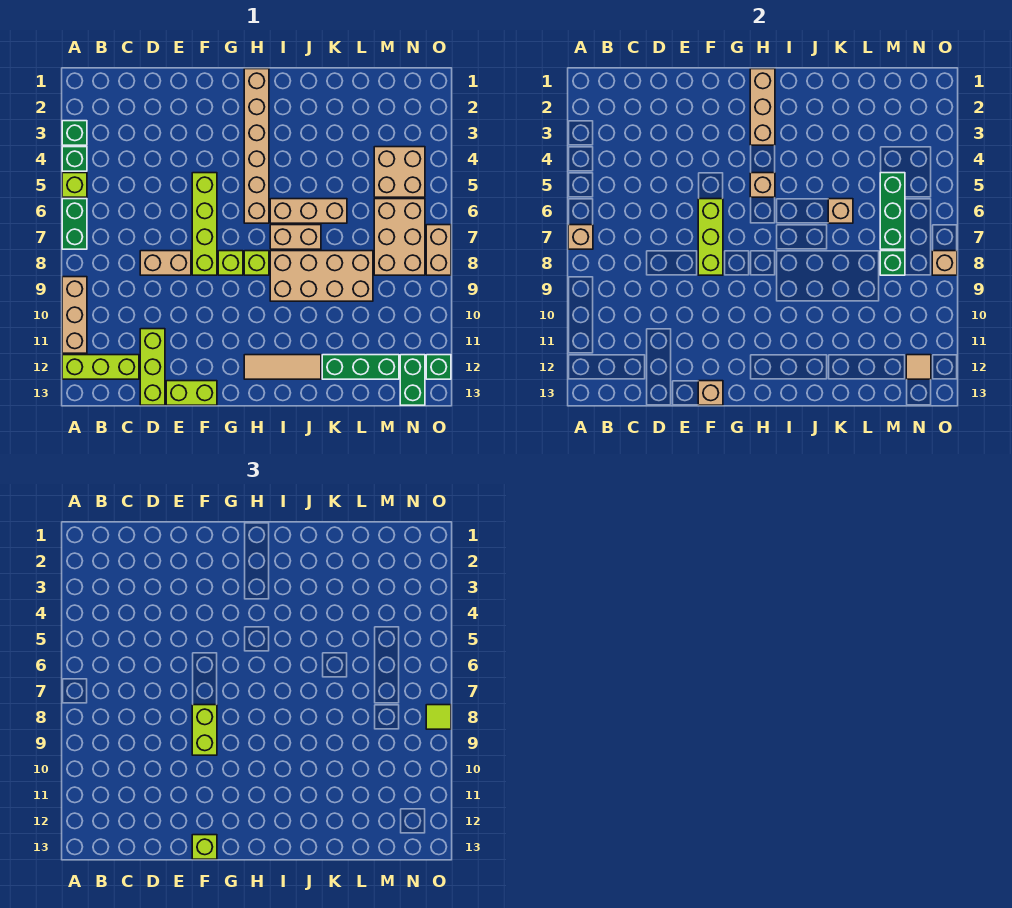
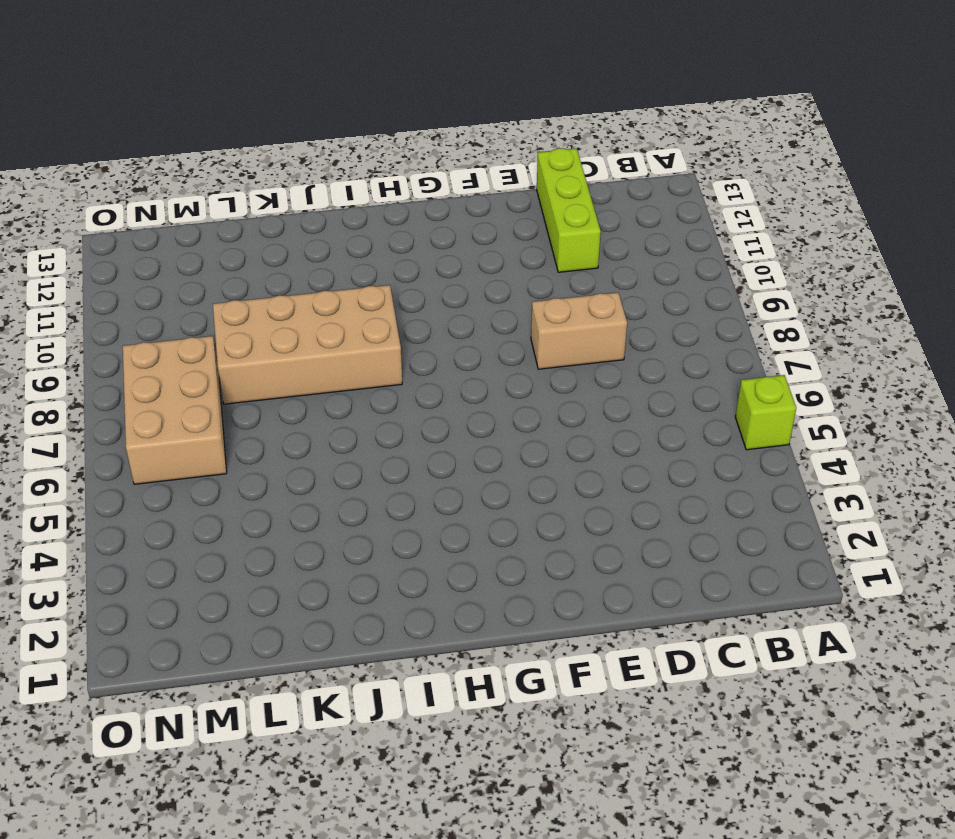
none -> green brick A3 level 1
none -> green brick A4 level 1
none -> green brick A6:A7 level 1
none -> tan brick A9:A11 level 1

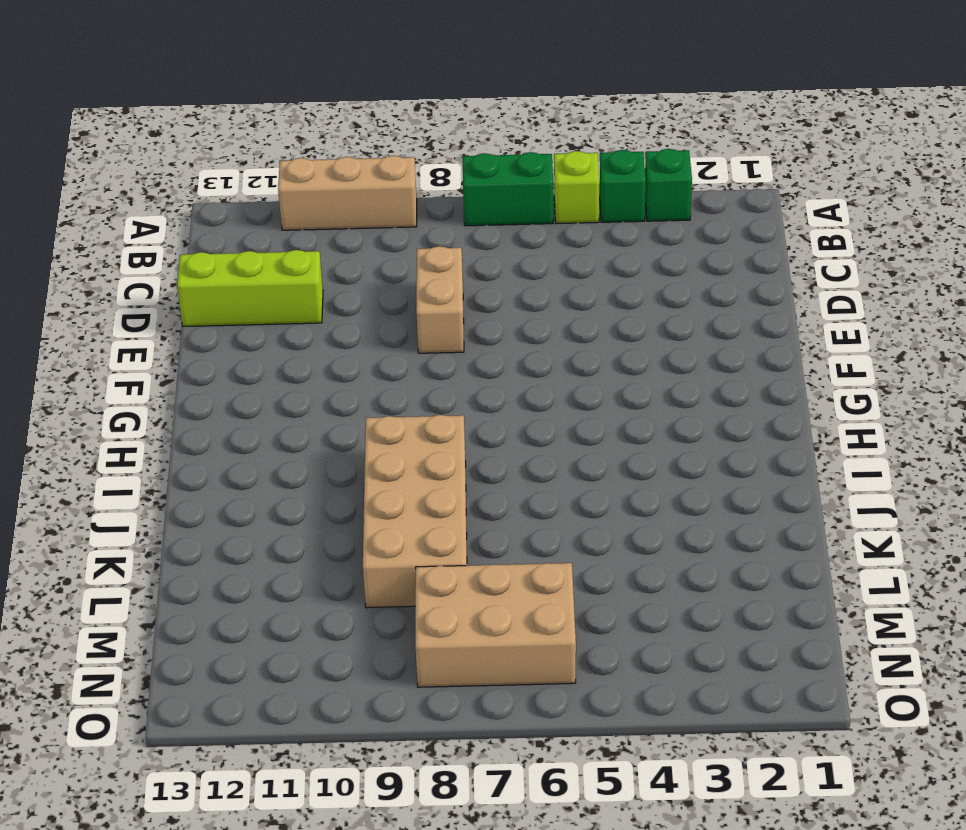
none -> lime brick A12:C12 level 1
none -> lime brick E13:F13 level 1
none -> lime brick F5:F8 level 1
none -> lime brick G8 level 1

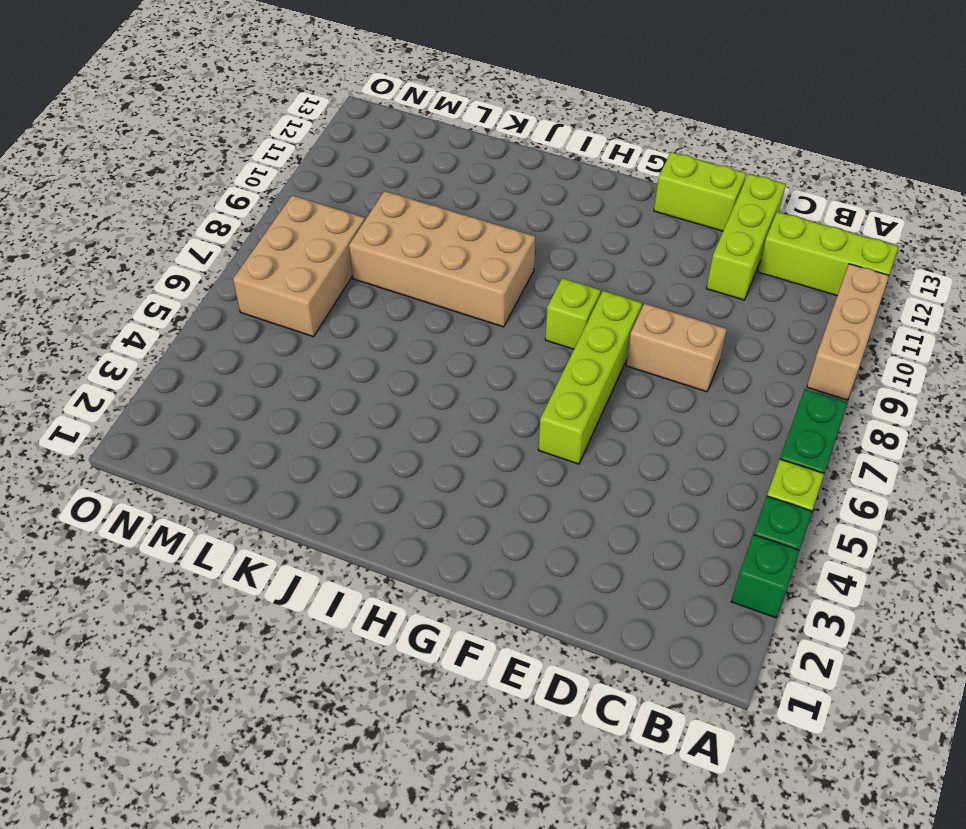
none -> tan brick H1:H6 level 1
none -> lime brick H8 level 1
none -> tan tile H12:J12 level 1
none -> tan brick I6:K6 level 1

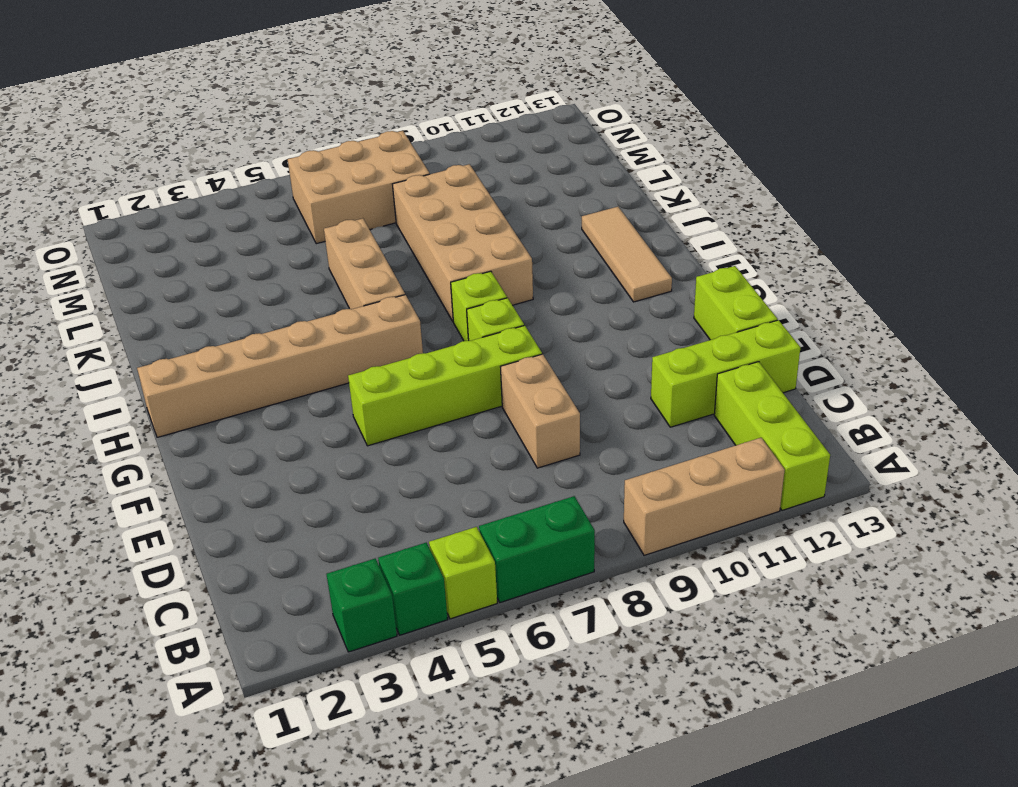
none -> tan brick I7:J7 level 1
none -> green brick K12:M12 level 1
none -> tan brick M4:N5 level 1
none -> green brick N12:N13 level 1

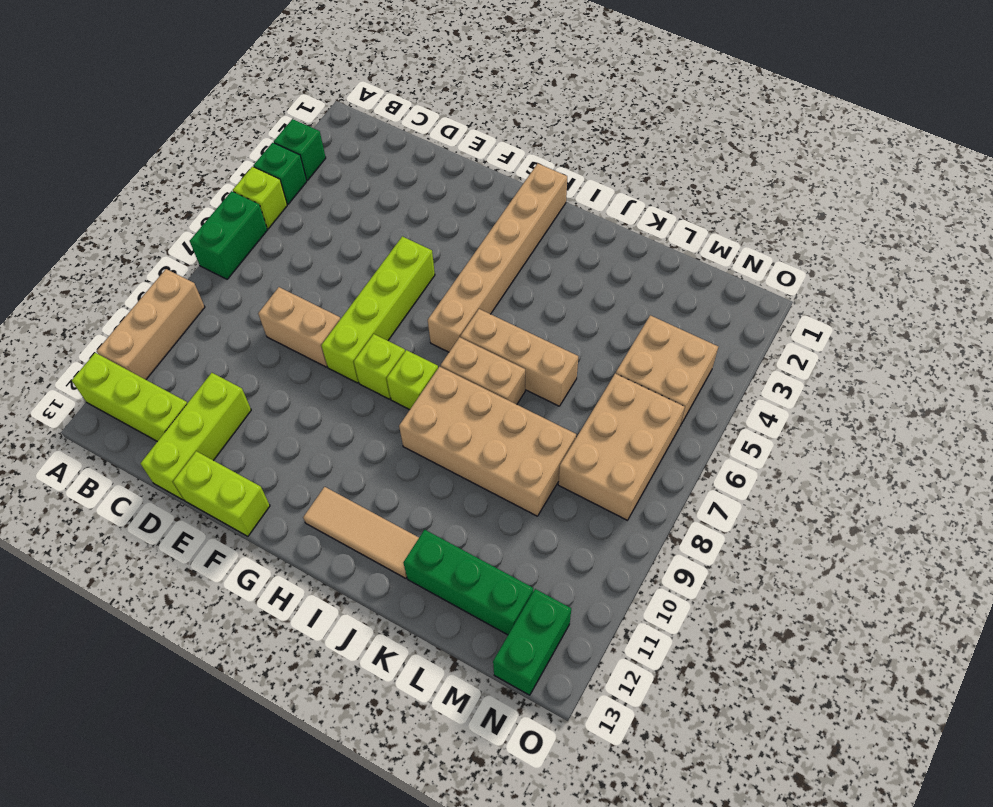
none -> tan brick O7:O8 level 1
none -> green brick O12 level 1
none -> tan brick A7 level 2
none -> lime brick F6:F8 level 2

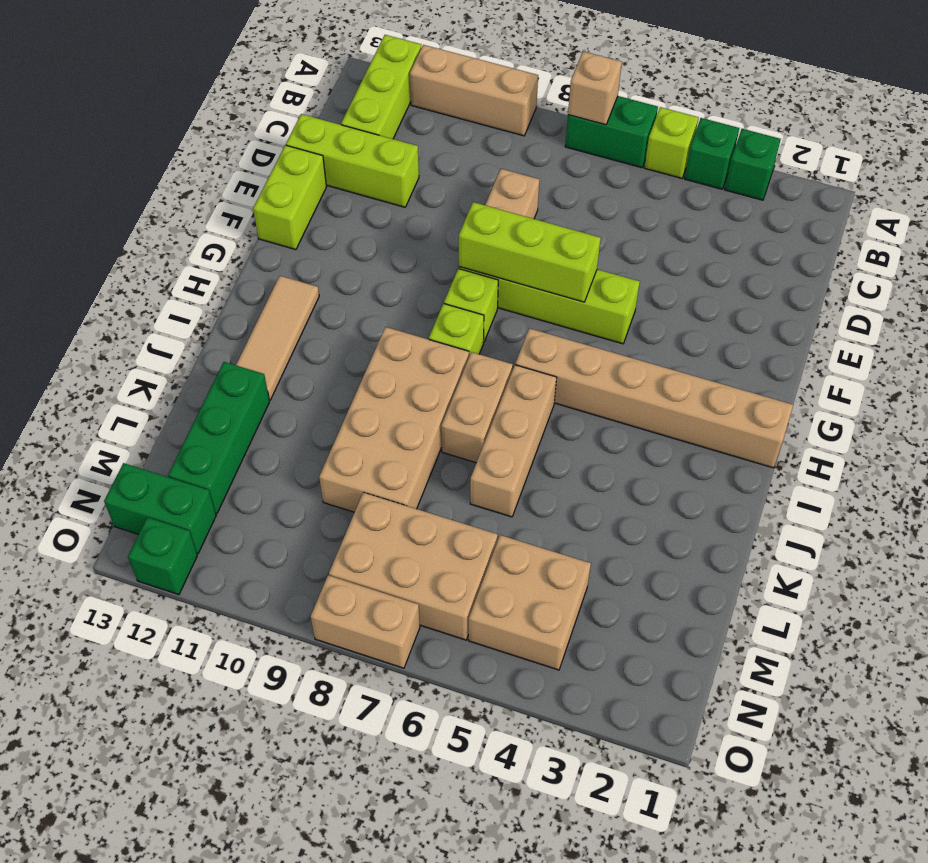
none -> tan brick F13 level 2
none -> tan brick H1:H3 level 2
none -> tan brick H5 level 2
none -> tan brick K6 level 2

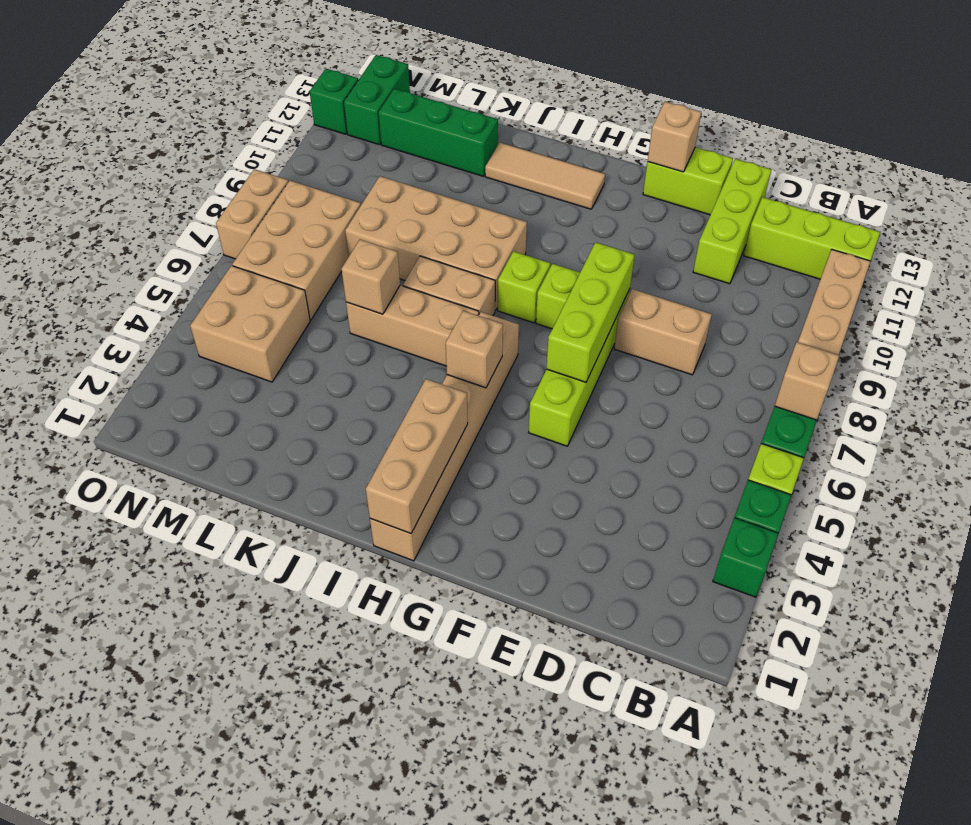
none -> green brick M5:M7 level 2
none -> green brick M8 level 2
none -> tan tile N12 level 2
none -> tan brick O8 level 2

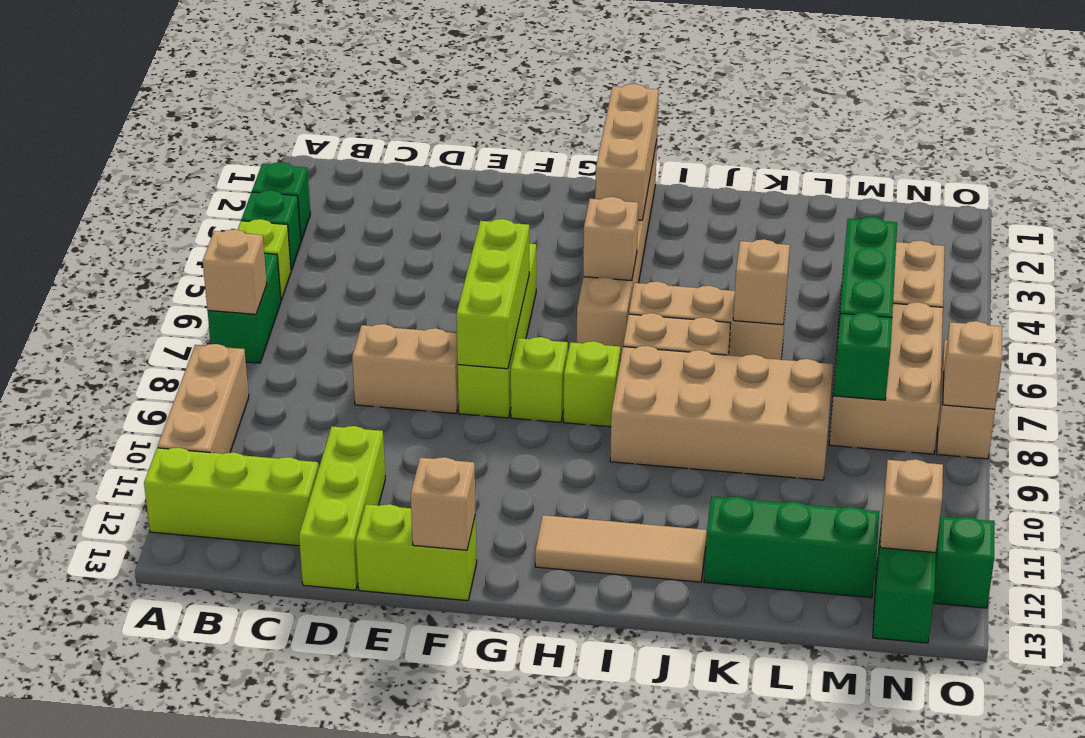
tan brick N12 level 2 -> tan tile N12 level 2
none -> lime brick F8:F9 level 3
none -> lime brick F13 level 3
none -> lime tile O8 level 3

